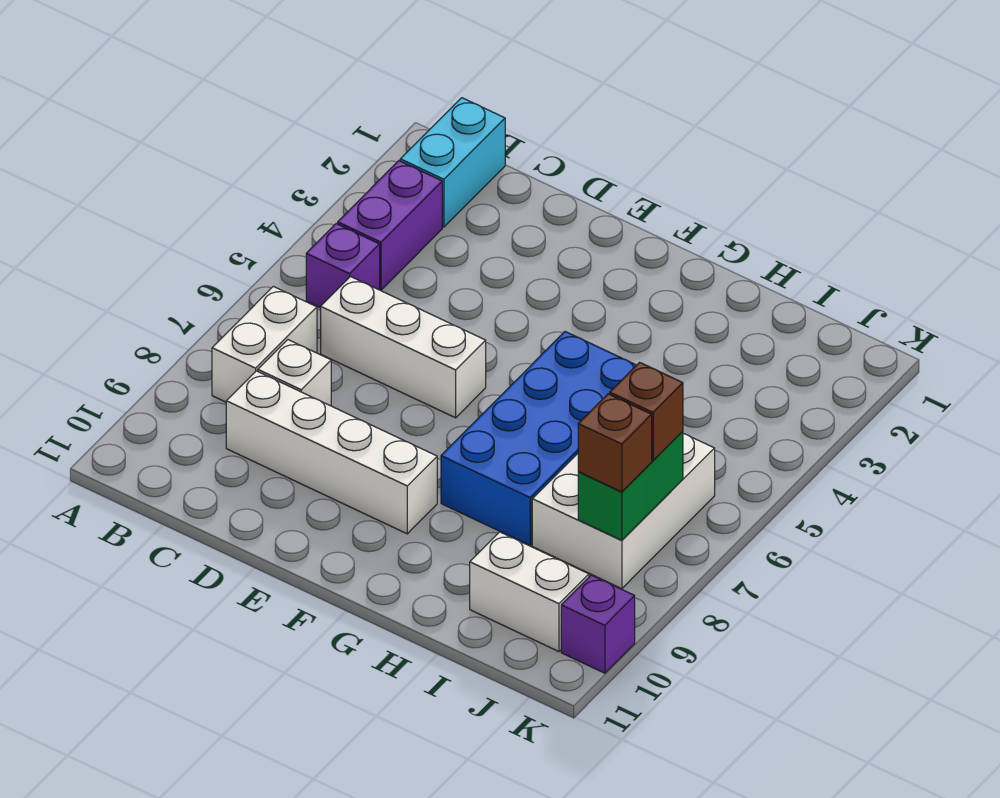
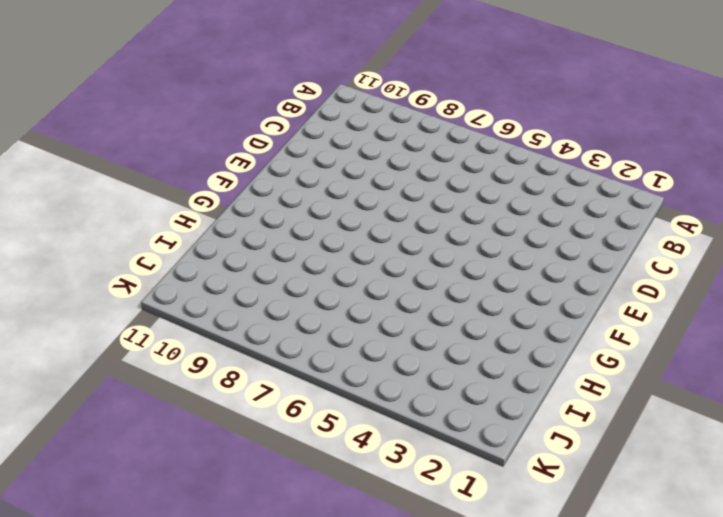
none -> cyan brick B1:B2 level 1
none -> purple brick B3:B4 level 1
none -> purple brick B5 level 1

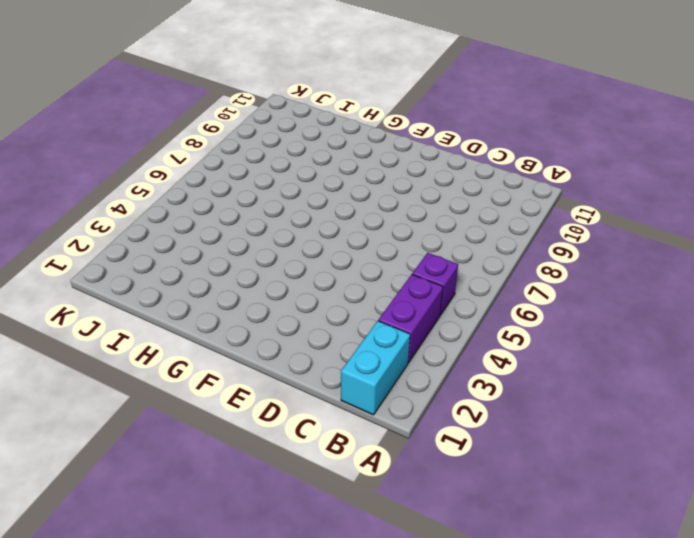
none -> white brick B7:B8 level 1
none -> white brick C6:E6 level 1
none -> white brick C8 level 1

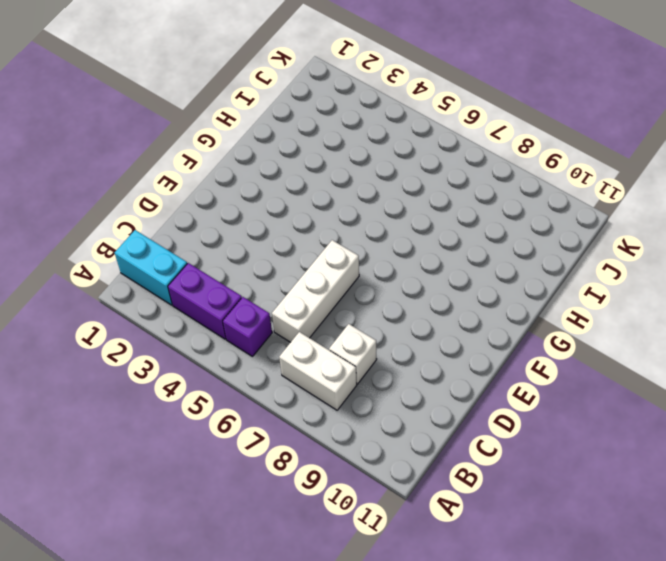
none -> white brick C9:F9 level 1
none -> blue brick G5:H8 level 1
none -> white brick I6:J8 level 1

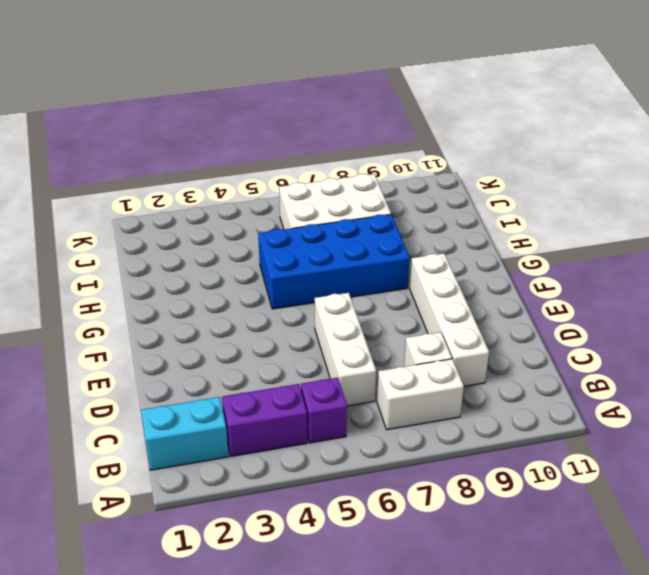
none -> white brick I10:J10 level 1
none -> purple brick K10 level 1
none -> green brick J7:J8 level 2

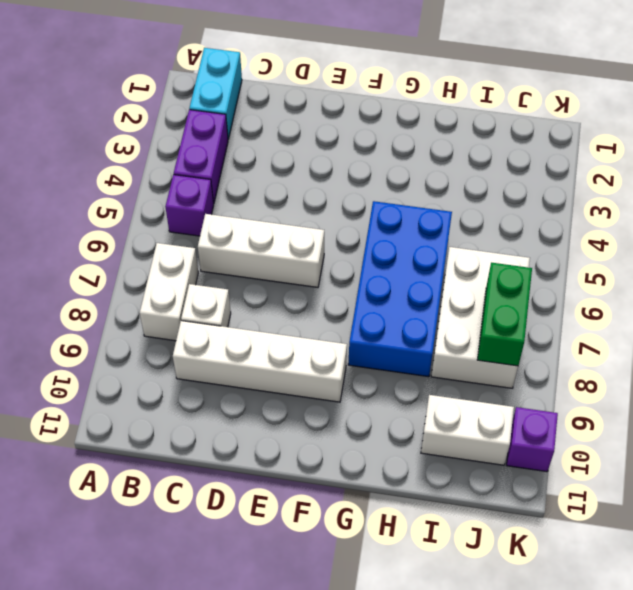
none -> brown brick J7 level 3
none -> brown brick J8 level 3

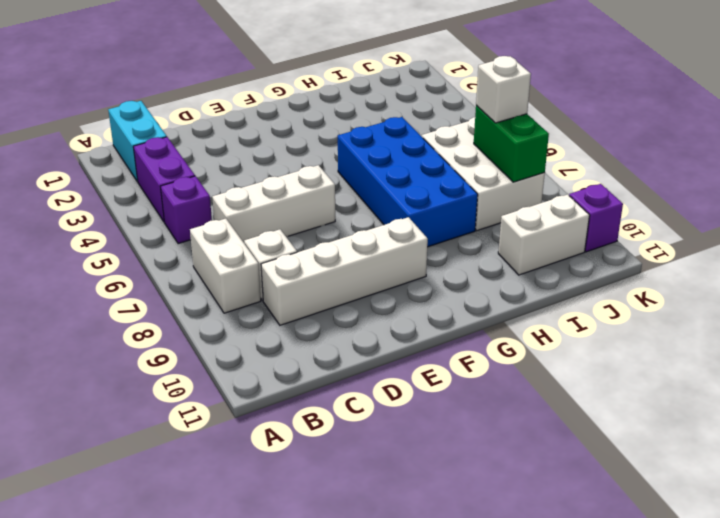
white brick J7 level 3 -> brown brick J7 level 3
none -> brown brick J8 level 3

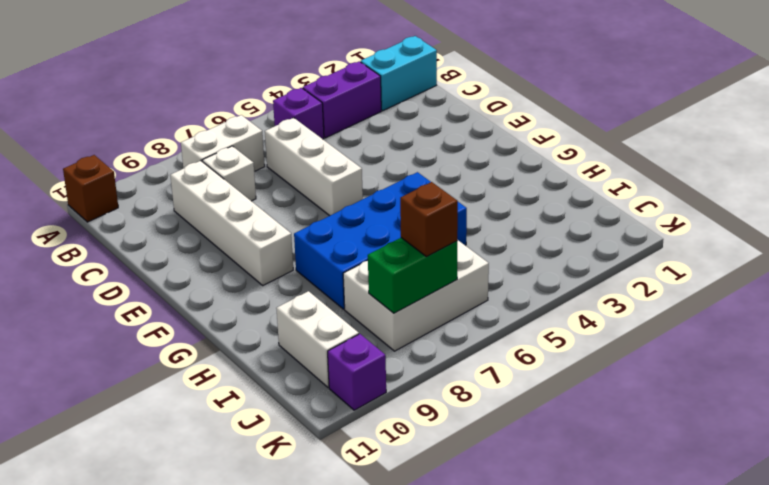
brown brick A11 level 1 -> brown brick J8 level 3

